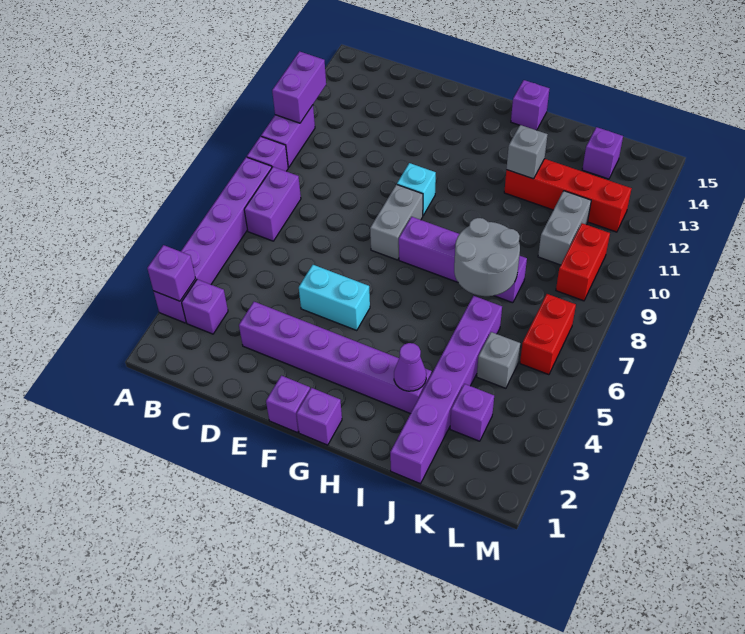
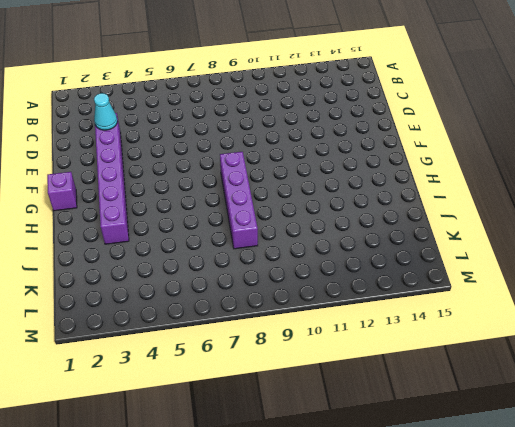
cyan cone D3 level 2 -> none
none -> purple brick A3:A8 level 1
none -> purple brick A9 level 1
none -> purple brick A10:A11 level 1

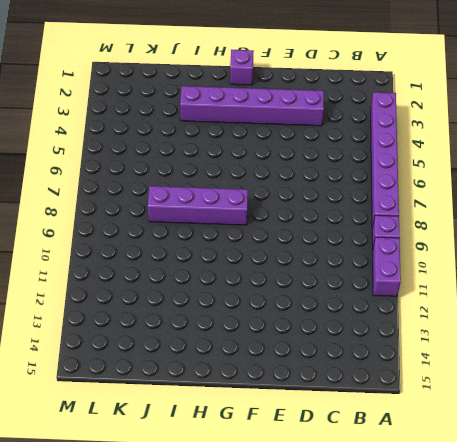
none -> purple brick B3 level 1
none -> purple brick B7:B8 level 1
none -> cyan brick E5:F5 level 1

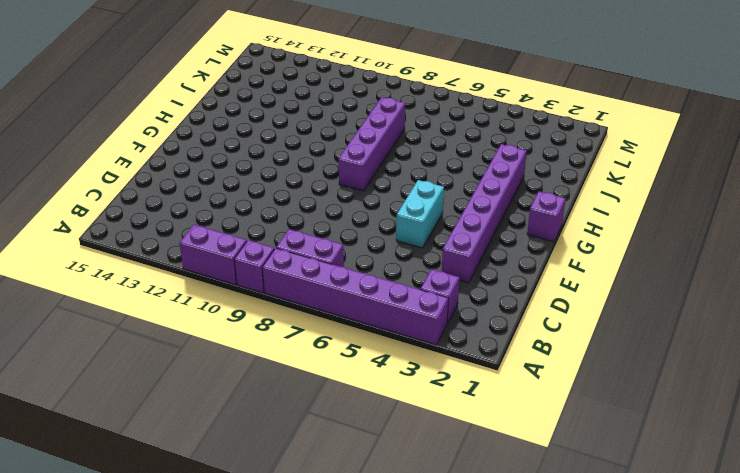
none -> purple brick F1 level 1
none -> grey brick F8:F9 level 1
none -> cyan brick F10 level 1

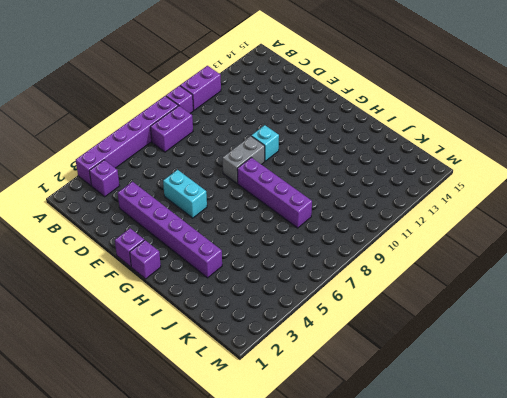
none -> purple brick H15 level 1
none -> red brick I12:L12 level 1
none -> purple brick J1:J6 level 1

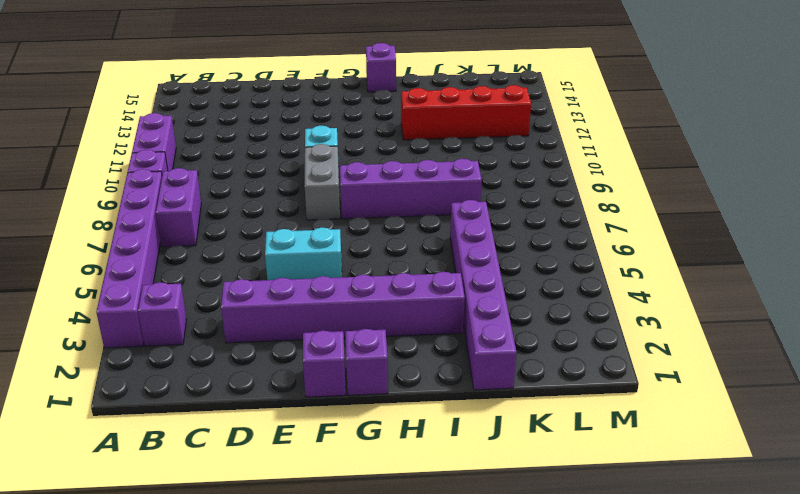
none -> purple brick K3 level 1
none -> grey brick K5 level 1
none -> grey brick K10:K11 level 1

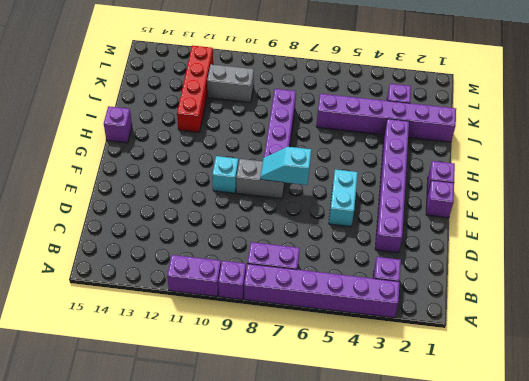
cyan slope F7:F8 level 2 top 7 -> none
none -> grey brick K5 level 1
none -> purple brick K14 level 1
none -> red brick L6:L7 level 1

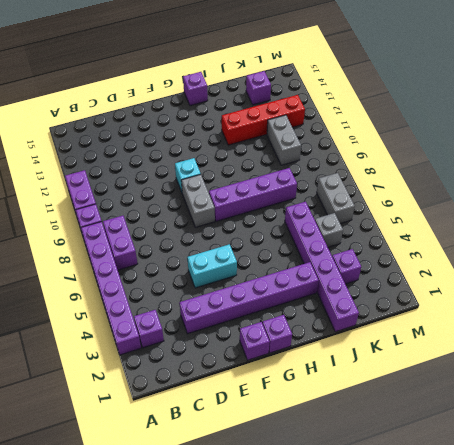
grey brick L6:L7 level 1 -> red brick L6:L7 level 1
none -> red brick L9:L10 level 1
none -> purple brick A3 level 2
none -> purple brick A11:A12 level 2

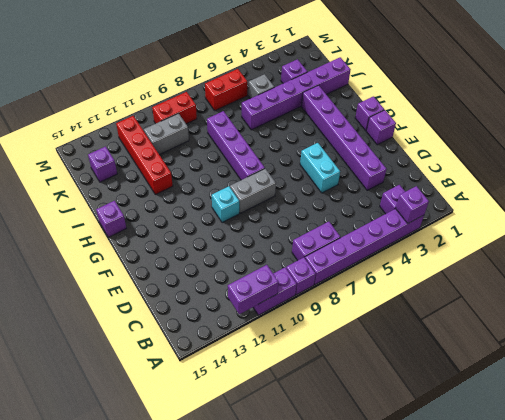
none -> purple cone I3 level 2
none -> grey round brick I7:J8 level 2
none -> grey brick I12 level 2

